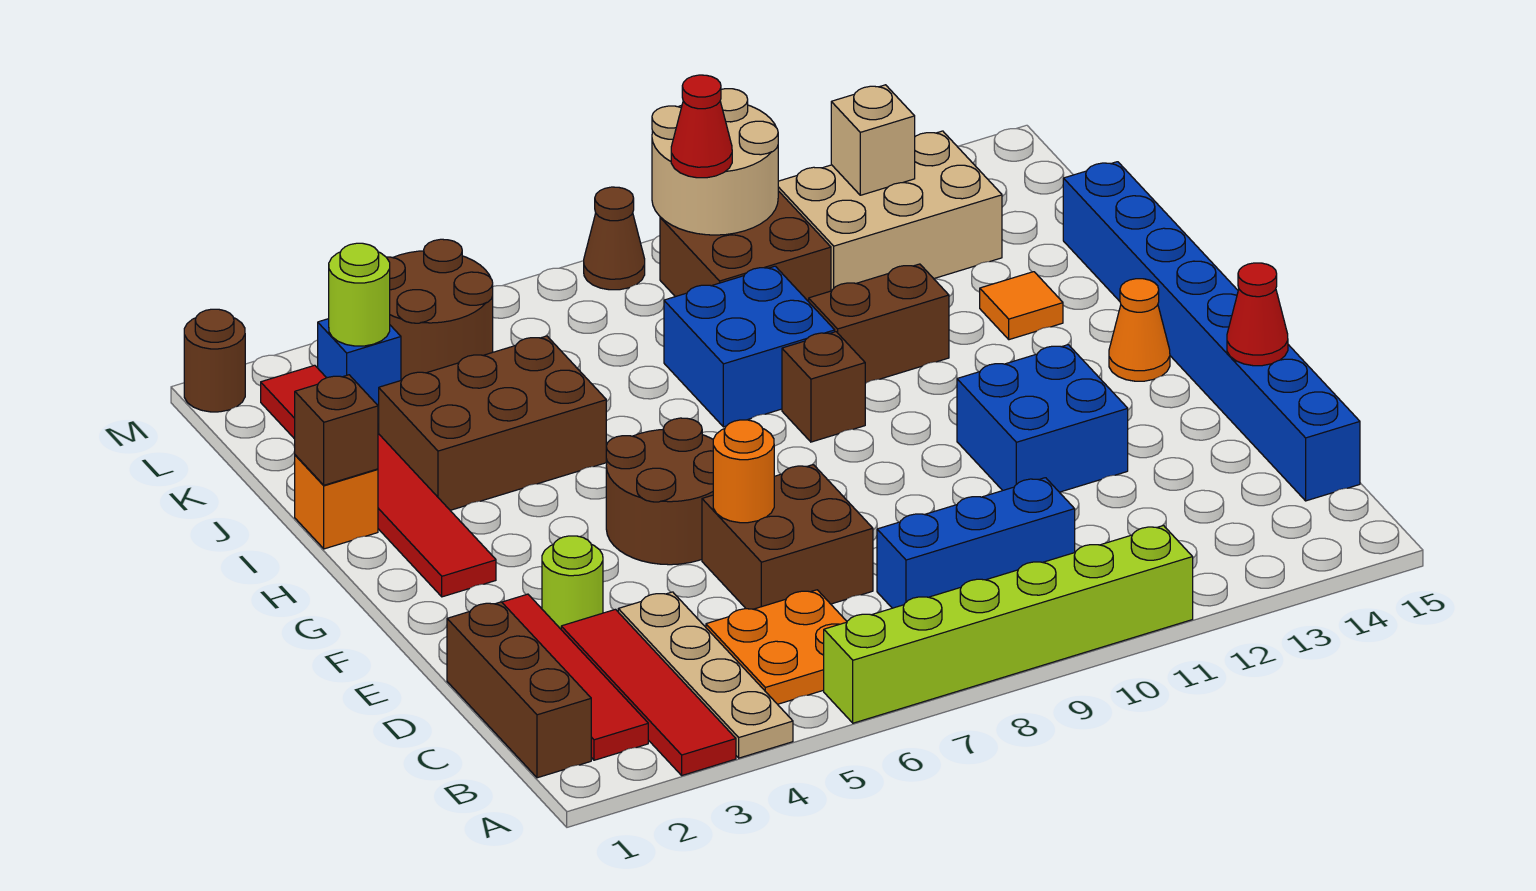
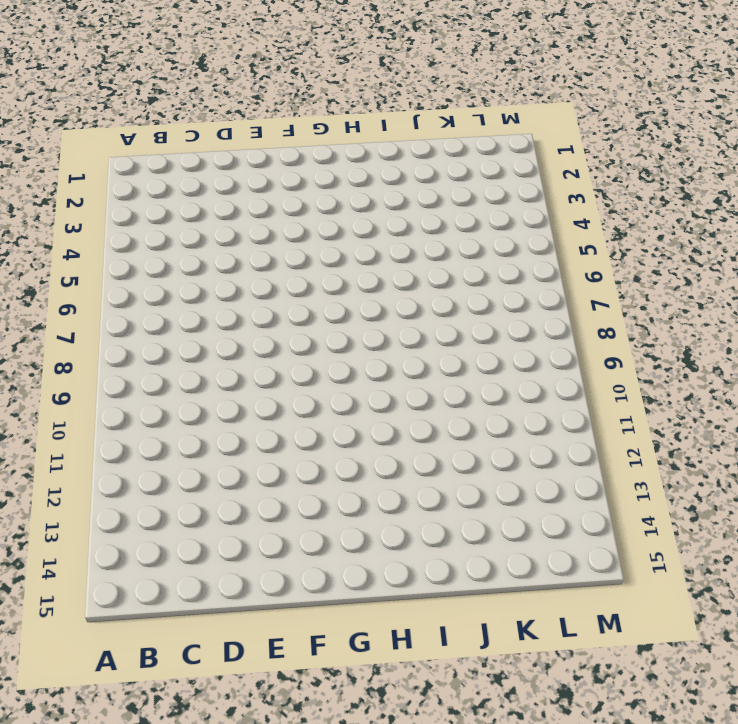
none -> red tile A3:D3 level 1
none -> tan plate A4:D4 level 1
none -> lime brick A6:A11 level 1
none -> brown brick B1:D1 level 1

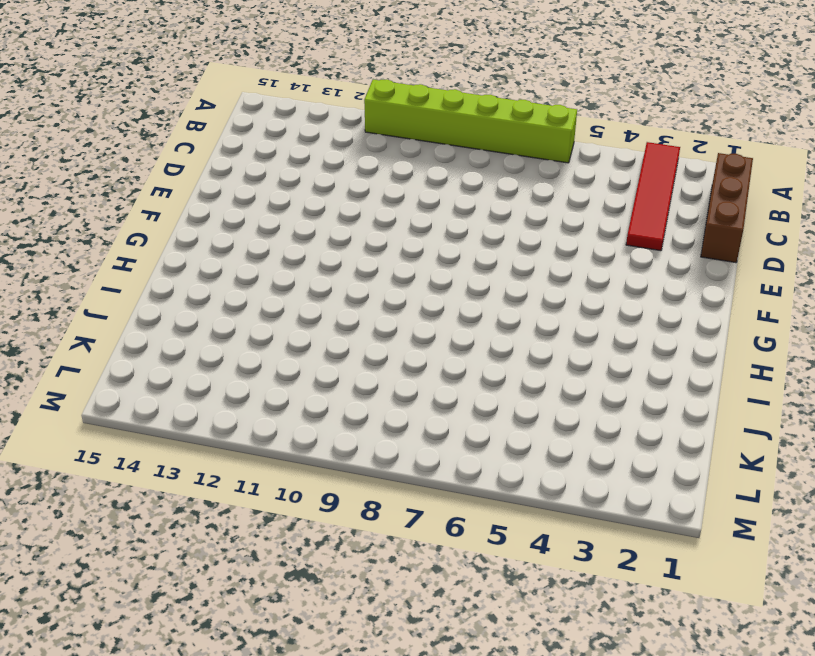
none -> tan plate A4:D4 level 1
none -> red tile B2:E2 level 1
none -> orange plate B5:C6 level 1
none -> blue brick C8:C10 level 1

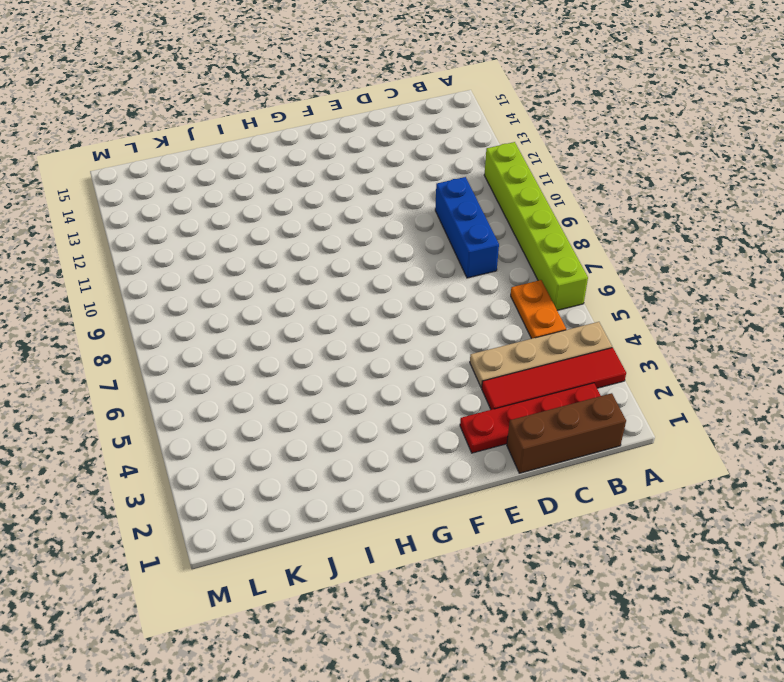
red plate B2:E2 level 1 -> red tile B2:E2 level 1
orange plate B5:B6 level 1 -> orange plate B5:C6 level 1
none -> blue brick C15:J15 level 1
none -> brown brick D6:E7 level 1
none -> lime round brick E3 level 1
none -> blue brick E11:F12 level 1

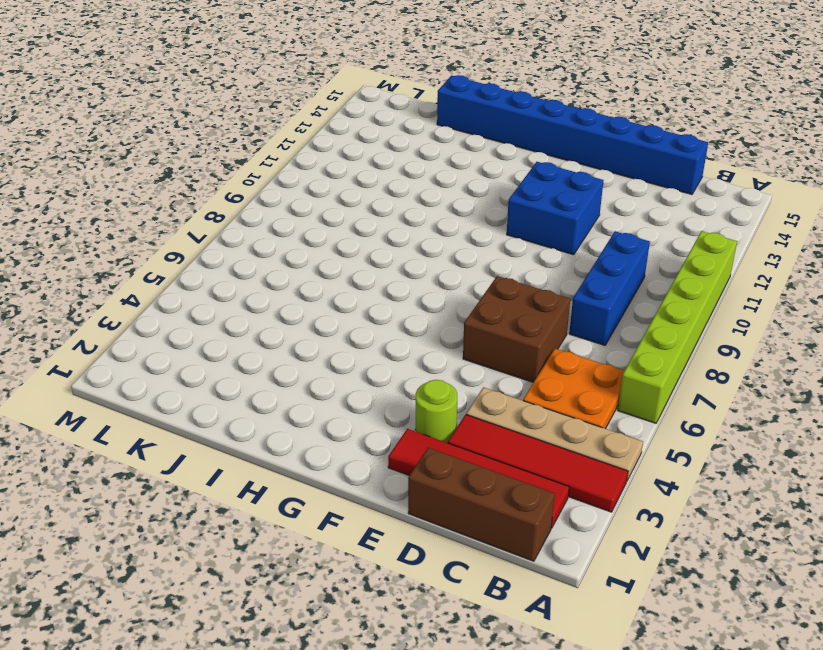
none -> brown round brick F5:G6 level 1
none -> red tile G2:L2 level 1
none -> orange cone G14 level 1
none -> brown brick H9 level 1

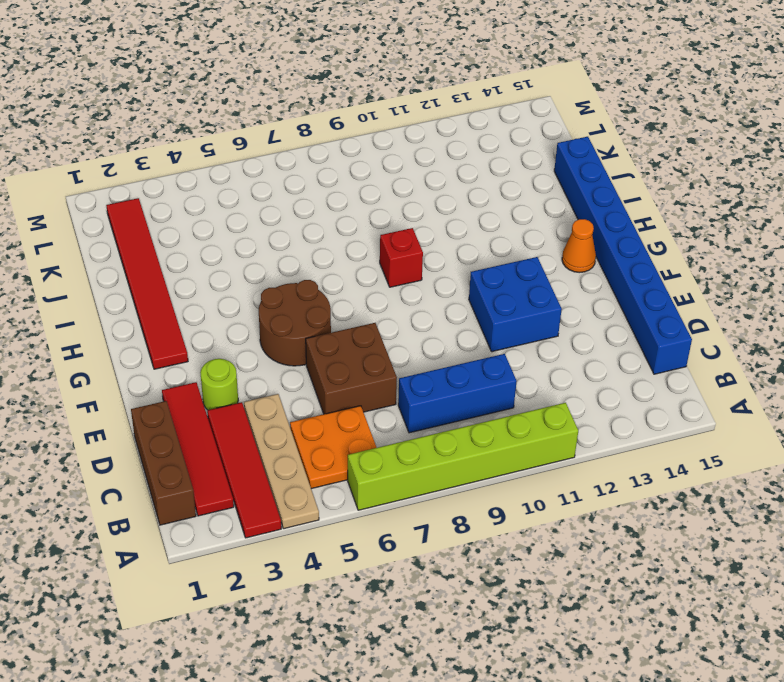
red brick H9 level 1 -> brown brick H9 level 1
none -> orange brick I1 level 1
none -> brown brick I3:J5 level 1
none -> blue brick I8:J9 level 1
none -> brown brick I10:I11 level 1

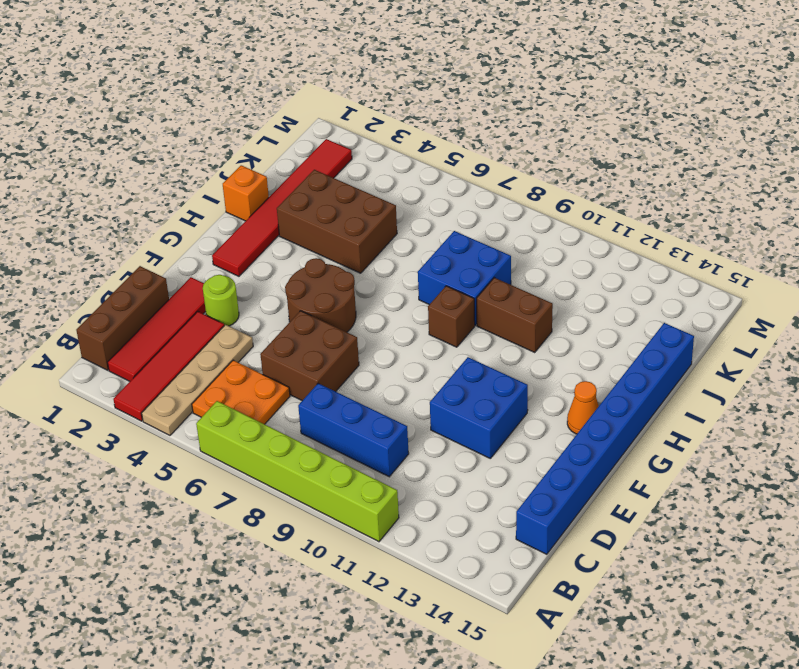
none -> orange tile I13 level 1
none -> brown brick K9:L10 level 1
none -> tan brick K11:L13 level 1
none -> blue brick L3 level 1

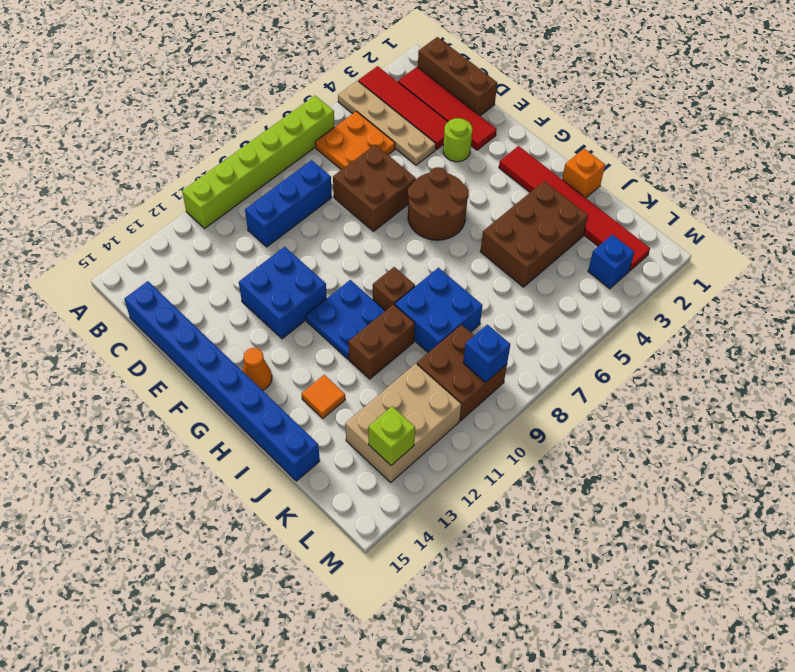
blue plate G10:H11 level 1 -> none
blue brick L9 level 2 -> tan round brick L9:M10 level 2
lime brick L13 level 2 -> none
none -> brown round brick L4:M5 level 1
none -> brown round brick M1 level 1
none -> brown cone M8 level 1
none -> orange round brick E6 level 2

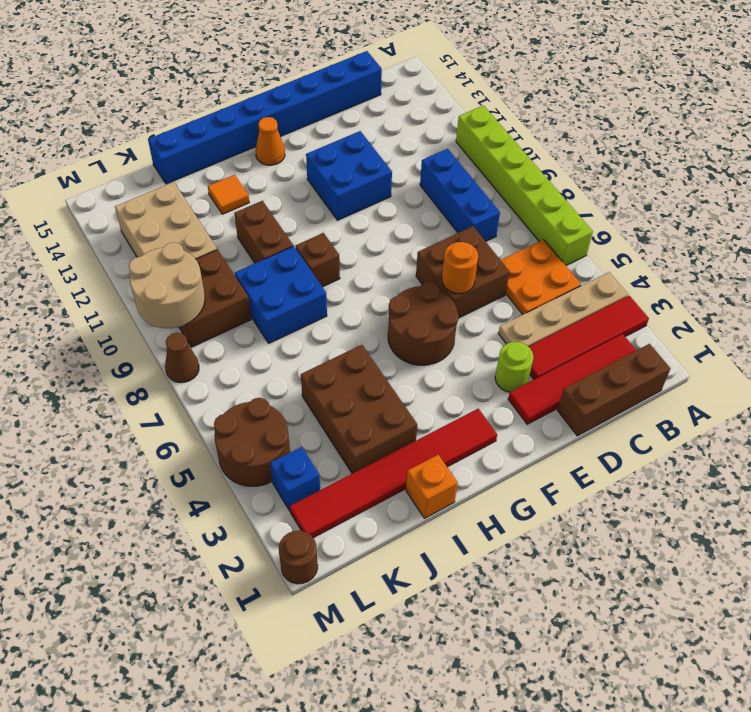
none -> red cone E15 level 2
none -> brown brick I1 level 2
none -> lime round brick L3 level 2
none -> tan brick L12 level 2

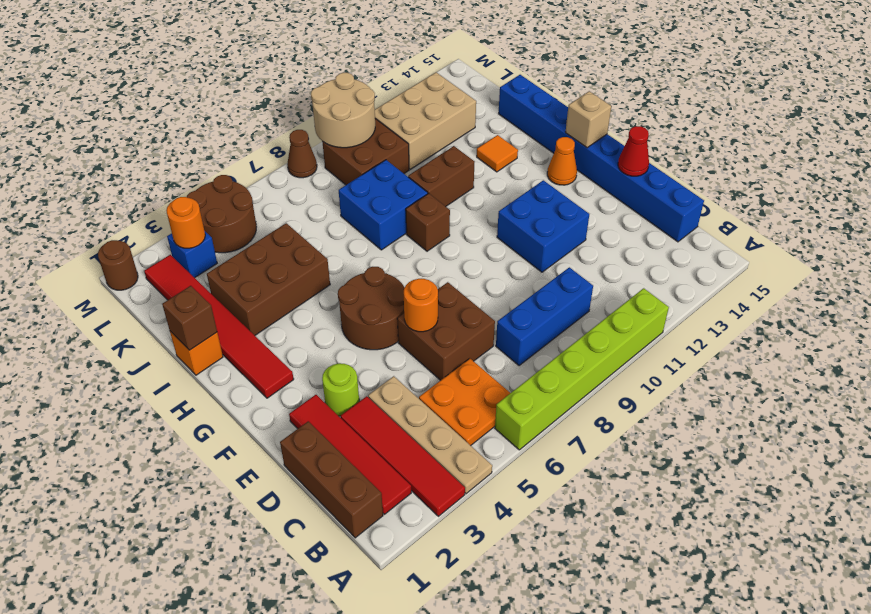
tan brick G15 level 2 -> tan brick L12 level 2
orange round brick L3 level 2 -> lime round brick L3 level 2
none -> red cone L9 level 3

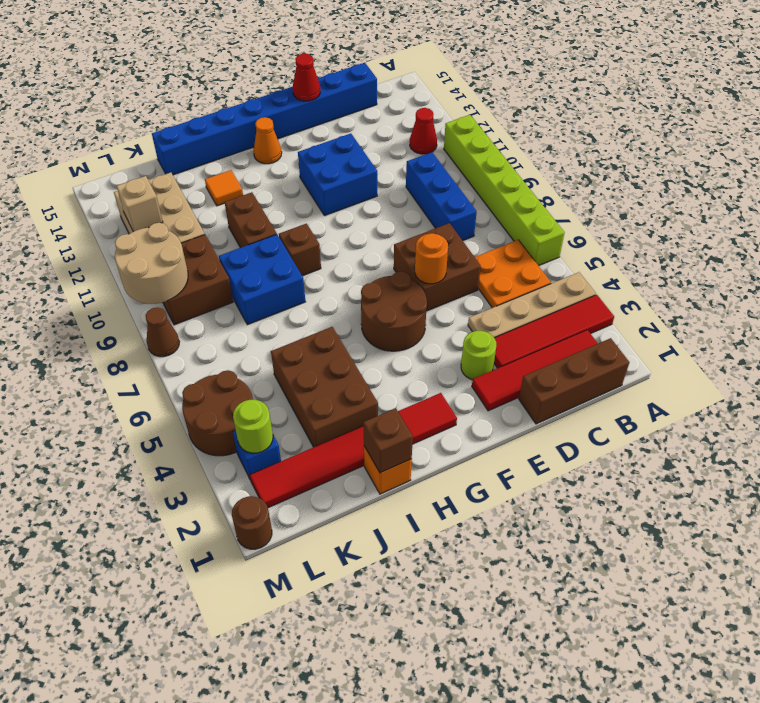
red cone B12 level 1 -> red cone L9 level 3

